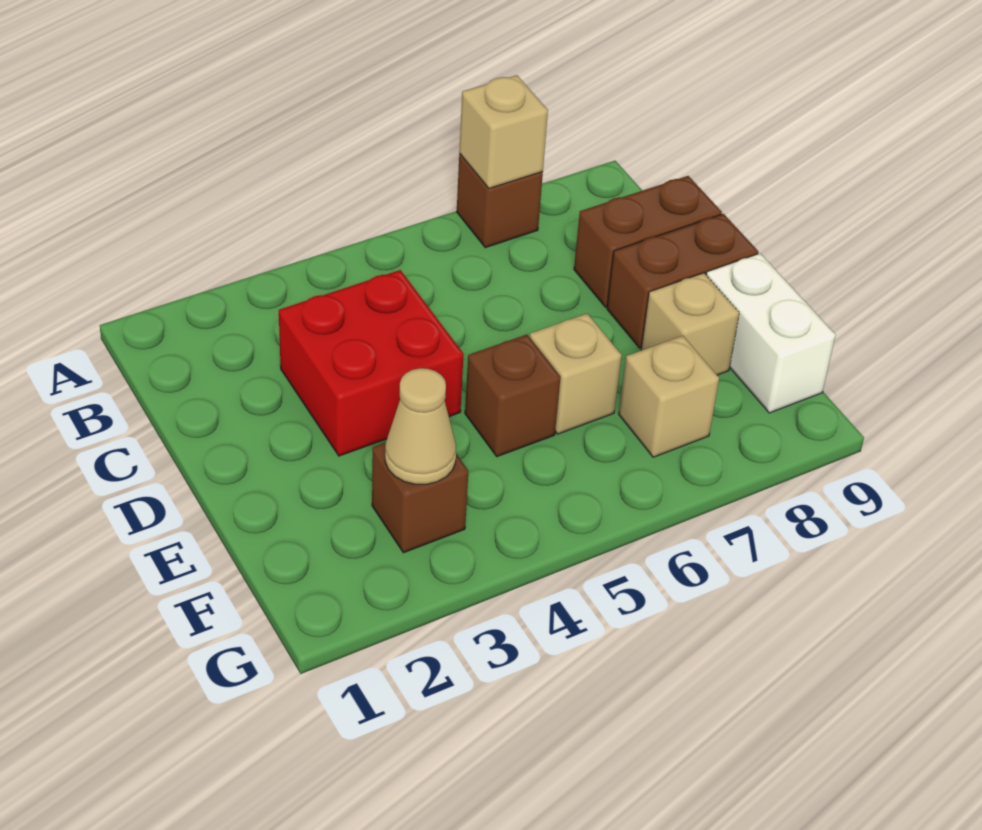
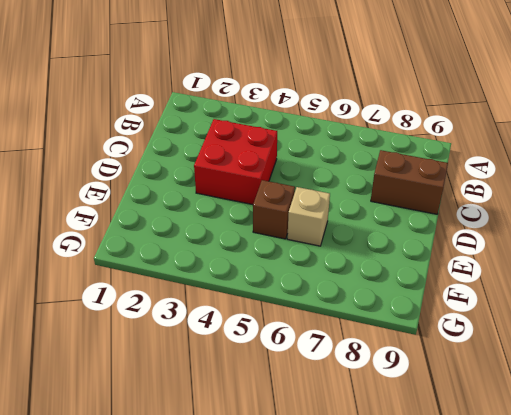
none -> brown brick A7 level 1
none -> brown brick D8:D9 level 1
none -> tan brick E8 level 1

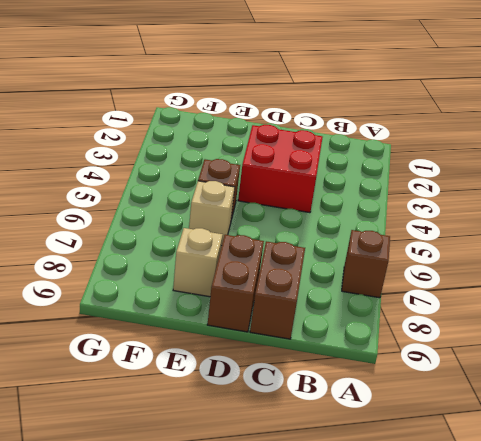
none -> white brick E9:F9 level 1
none -> brown brick F3 level 1
none -> tan brick F7 level 1

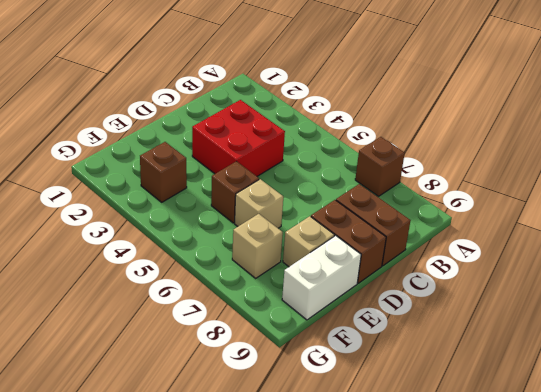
none -> tan brick A7 level 2
none -> tan cone F3 level 2

